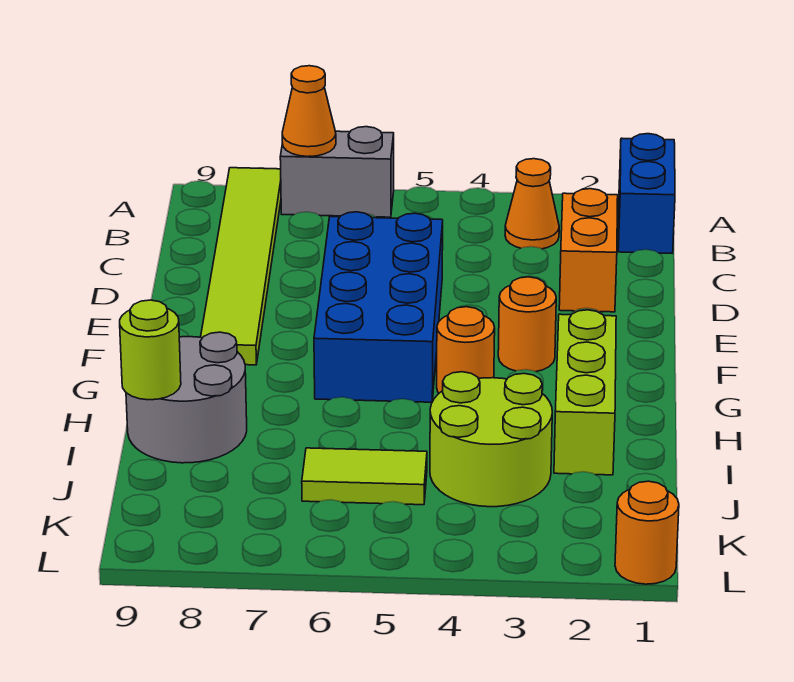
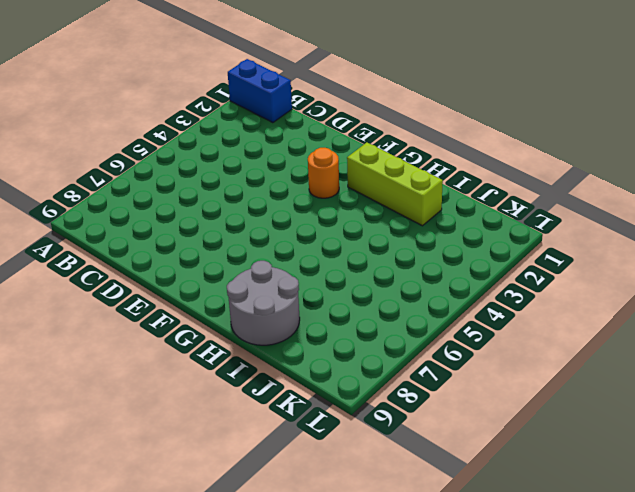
none -> grey brick A6:A7 level 1
none -> lime tile A8:F8 level 1
none -> orange cone B3 level 1

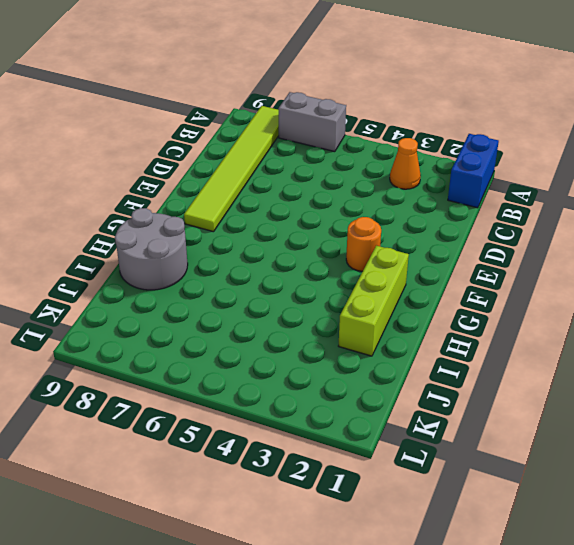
none -> orange brick C2:D2 level 1
none -> blue brick D5:G6 level 1
none -> orange round brick G4 level 1

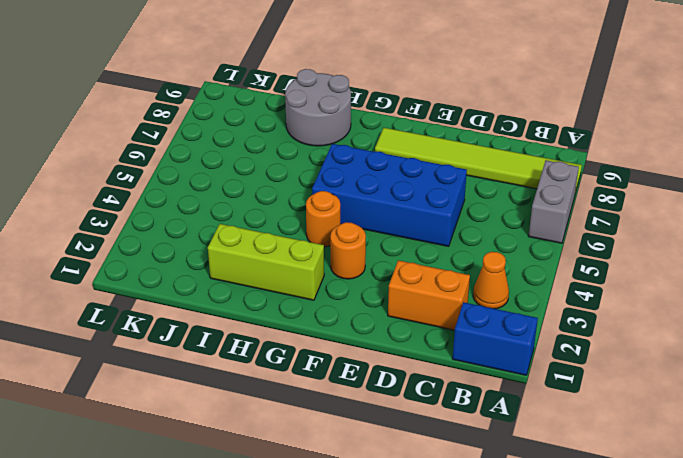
none -> lime round brick I3:J4 level 1
none -> lime tile J5:J6 level 1
none -> orange round brick L1 level 1

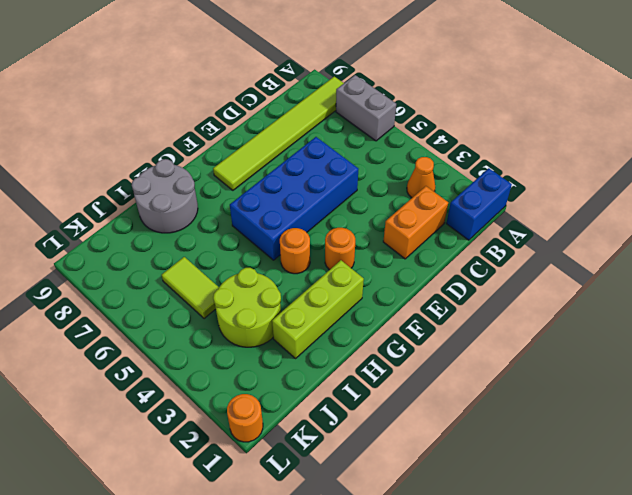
none -> orange cone A7 level 2
none -> lime round brick I9 level 2

